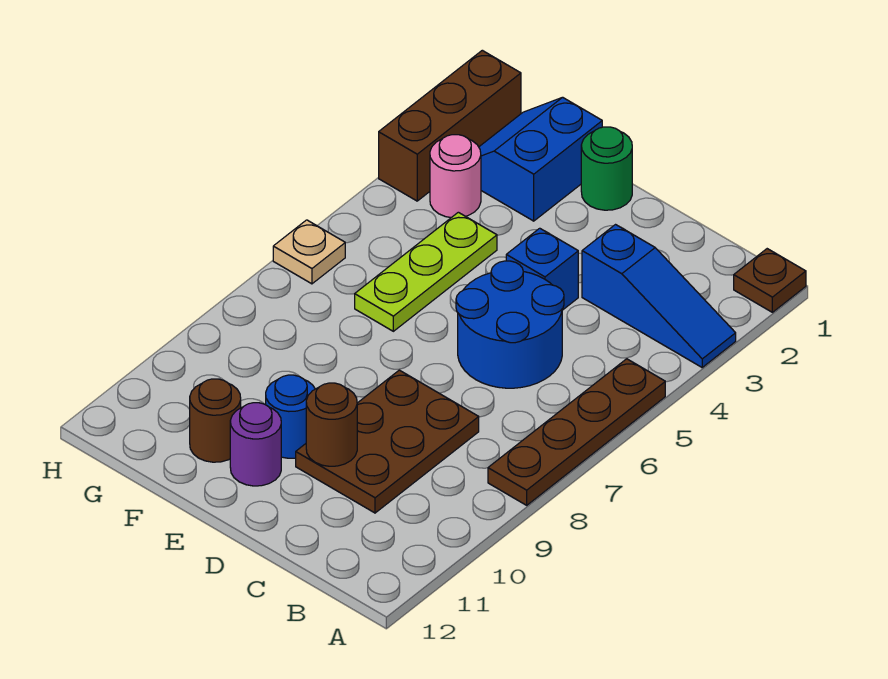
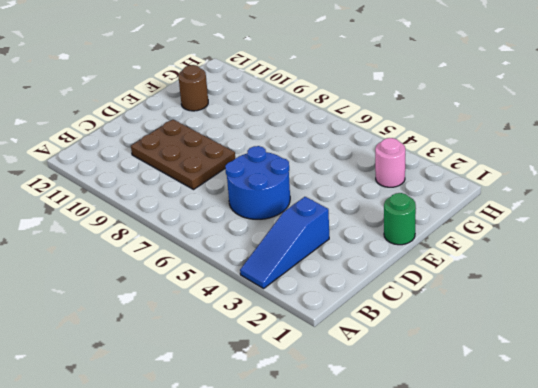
none -> brown plate A1 level 1
none -> brown plate A5:A8 level 1
none -> blue brick D4 level 1

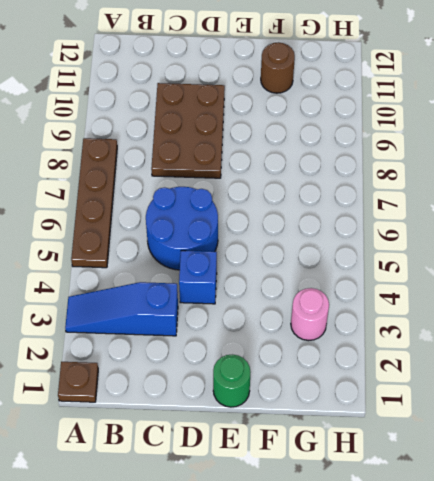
none -> blue round brick E10 level 1
none -> purple round brick E11 level 1
none -> blue slope F1:G2 level 1 top F

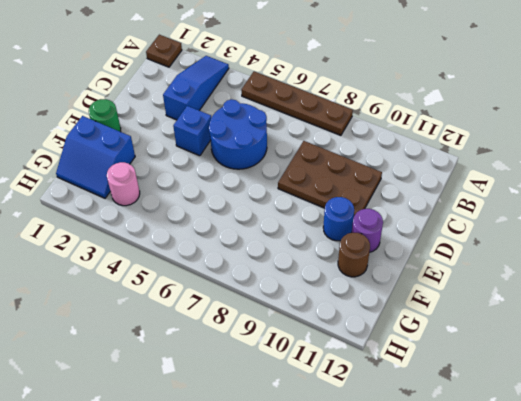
none -> lime plate F4:F6 level 1
none -> brown brick H1:H3 level 1
none -> tan plate H6 level 1

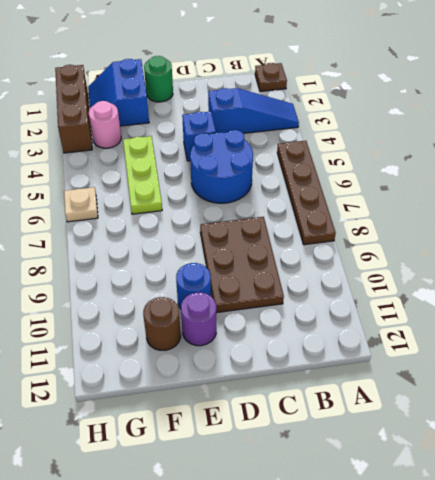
none -> brown round brick D10 level 2

